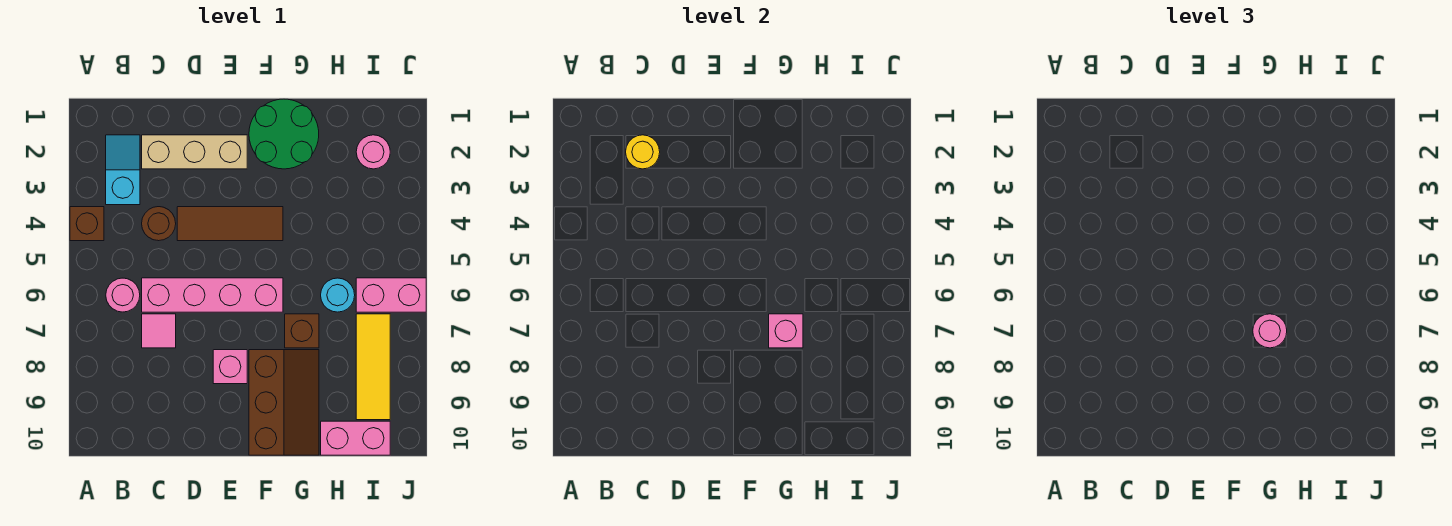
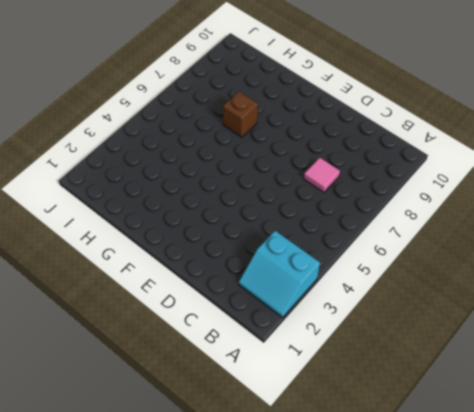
cyan slope A2:B3 level 1 top 3 -> cyan slope B2:B3 level 1 top 3
none -> brown brick A4 level 1
none -> pink round brick B6 level 1
none -> tan brick C2:E2 level 1

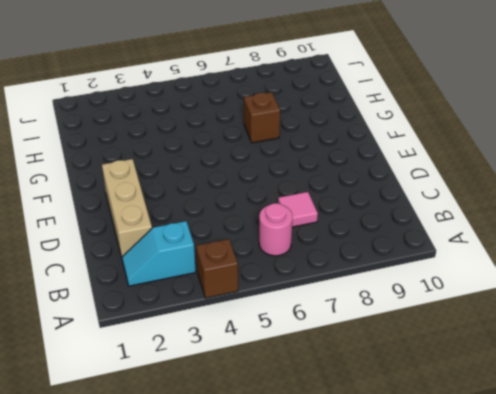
none -> brown round brick C4 level 1
none -> pink brick C6:F6 level 1
none -> brown tile D4:F4 level 1

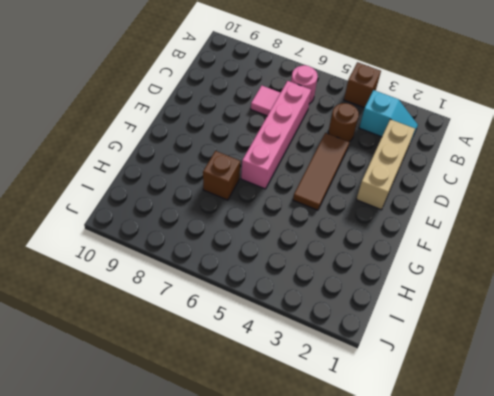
none -> pink brick E8 level 1
none -> green round brick F1:G2 level 1
none -> brown slope F8:G10 level 1 top F

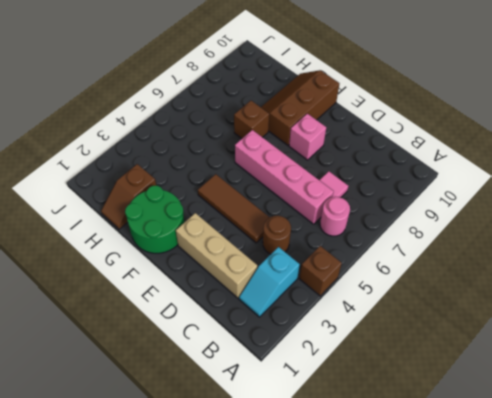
brown slope H1:H2 level 1 top 2 -> none
none -> cyan round brick H6 level 1
none -> pink brick H10:I10 level 1
none -> pink round brick I2 level 1

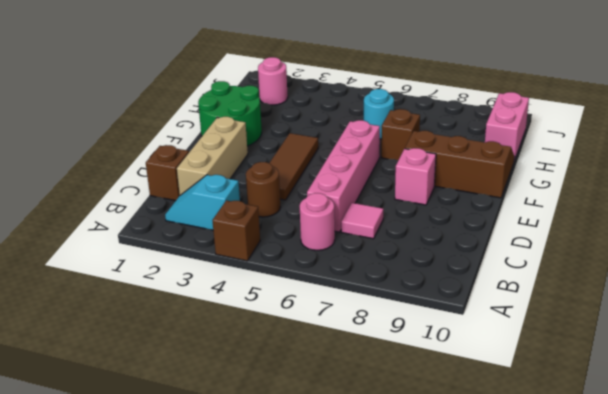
brown brick C1 level 1 -> none
none -> pink brick I6:J6 level 1
none -> yellow tile I7:I9 level 1
none -> yellow round brick C2 level 2

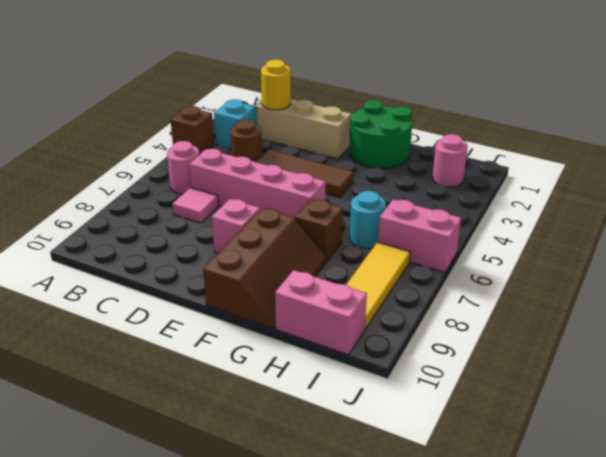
none -> pink brick G7 level 2
none -> pink round brick G7 level 3

